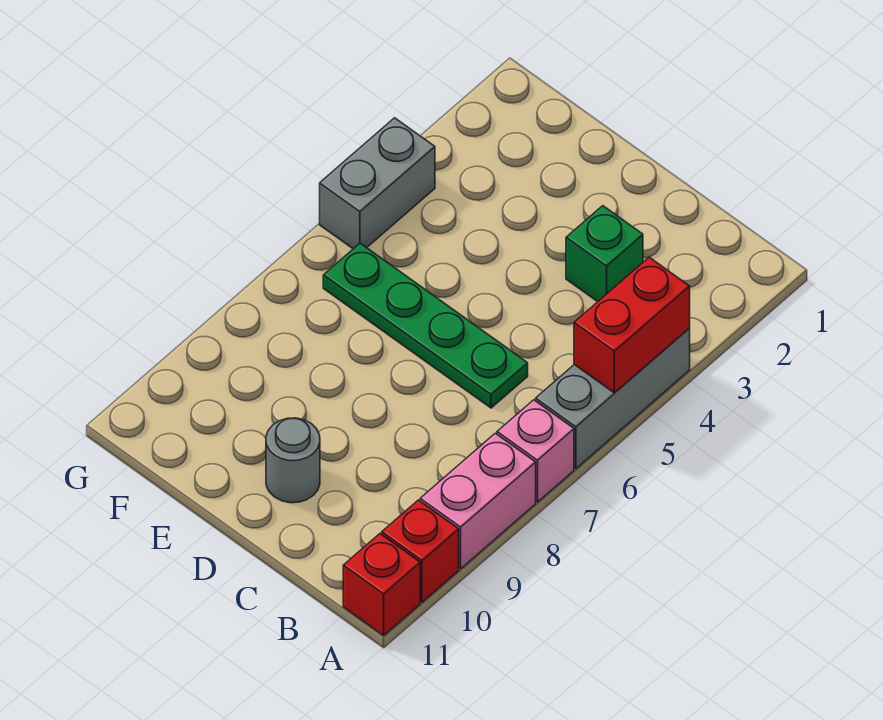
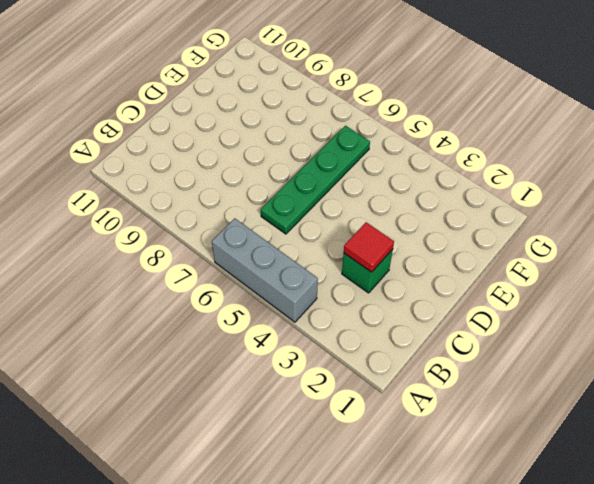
red tile C3 level 2 -> none
none -> pink brick A7 level 1
none -> pink brick A8:A9 level 1

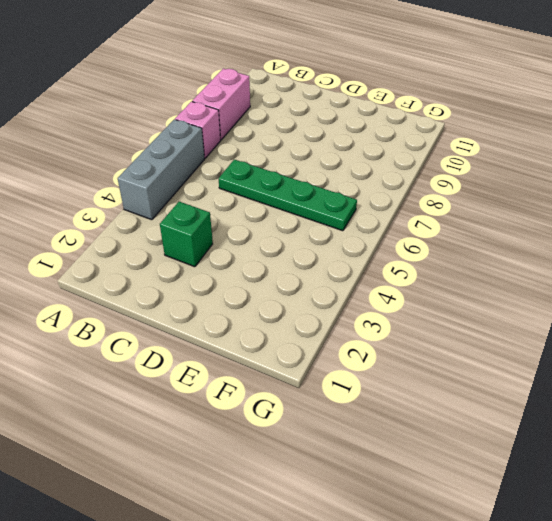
none -> red brick A10 level 1
none -> red brick A11 level 1

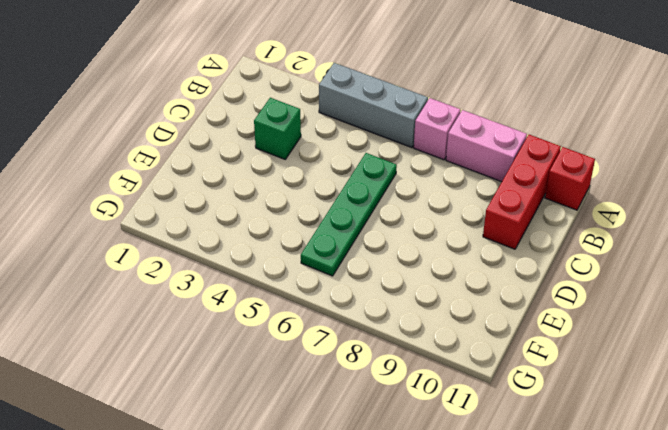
red brick A10:C10 level 1 -> red brick A10 level 1
none -> grey round brick D10 level 1
none -> grey brick G4:G5 level 1

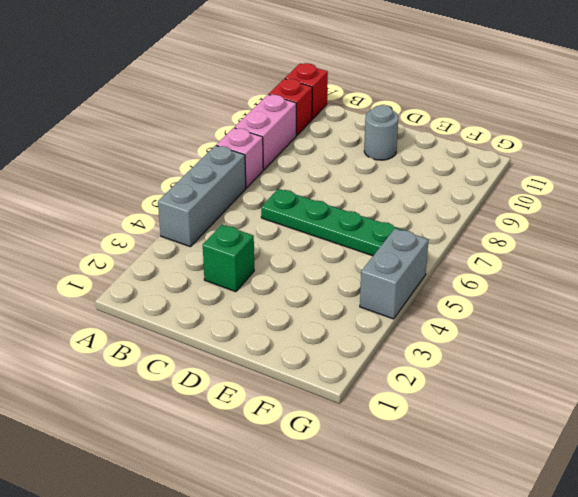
none -> red brick A4:A5 level 2

